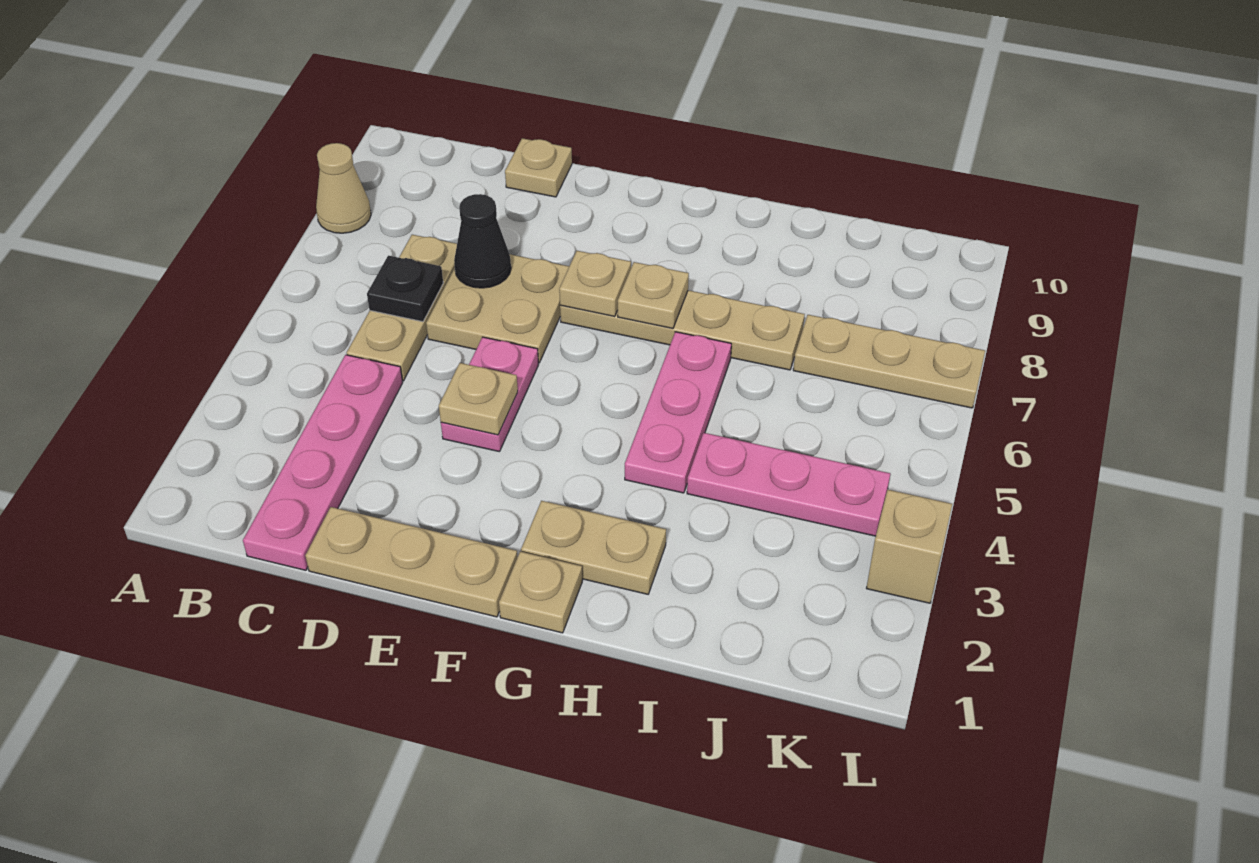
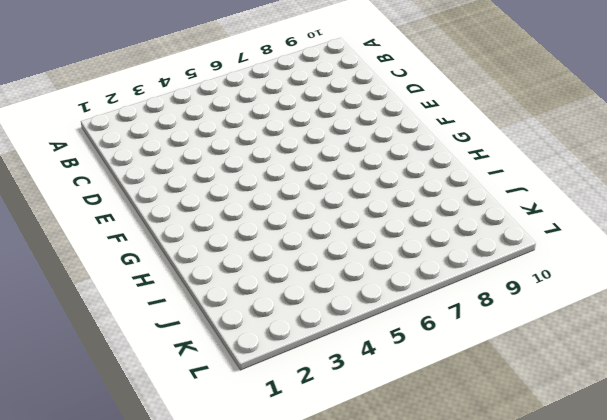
none -> tan cone A8 level 1
none -> pink plate C1:C4 level 1
none -> tan plate C5:C7 level 1

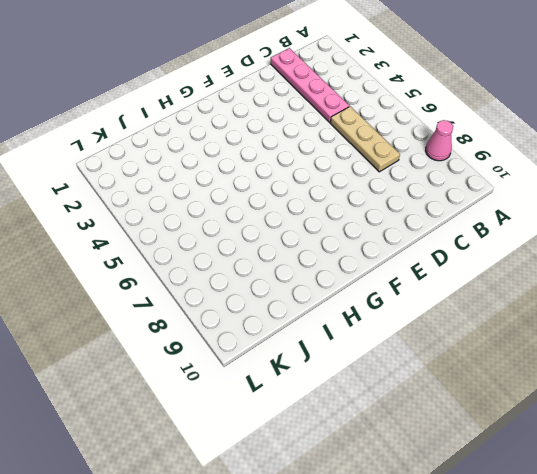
pink cone A8 level 1 -> tan cone A8 level 1
none -> tan plate D1:F1 level 1
none -> tan plate D6:E7 level 1
none -> tan plate D10 level 1

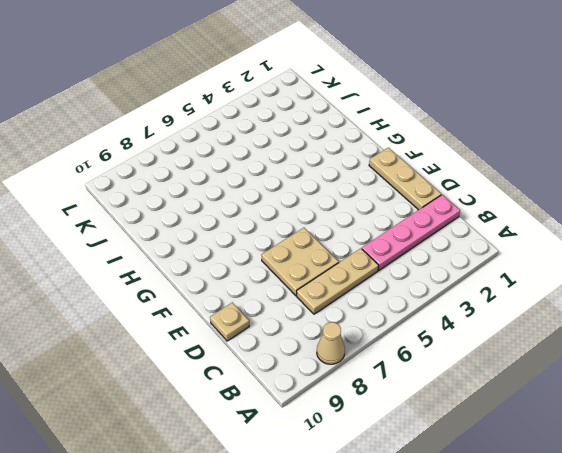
none -> pink plate E4:E5 level 1
none -> tan plate F7:I7 level 1
none -> tan plate G1 level 1

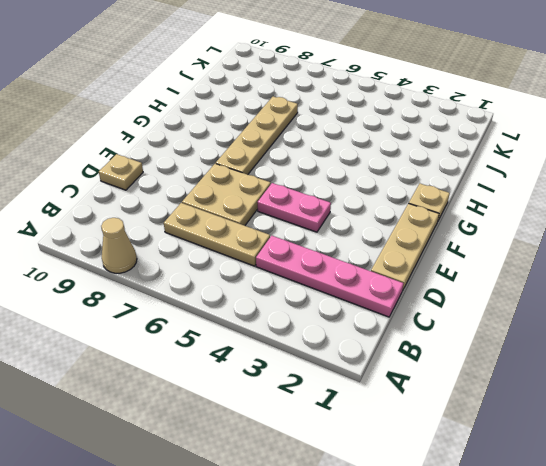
none -> tan plate G2:H2 level 1
none -> pink plate H4:H6 level 1
none -> pink plate I4:K4 level 1

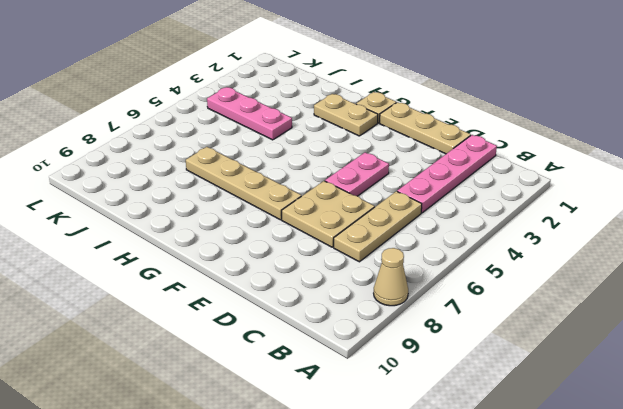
none -> tan plate D10 level 1
none -> pink plate H4:H6 level 1
none -> tan plate J7:L7 level 1

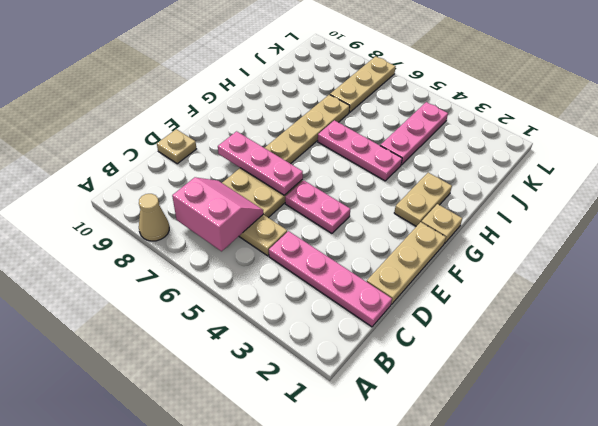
pink slope B6:C7 level 2 top B -> black plate C6 level 2
pink plate E6:E8 level 2 -> none
none -> tan brick L3 level 1
none -> black cone D7 level 2
none -> tan plate E4 level 2

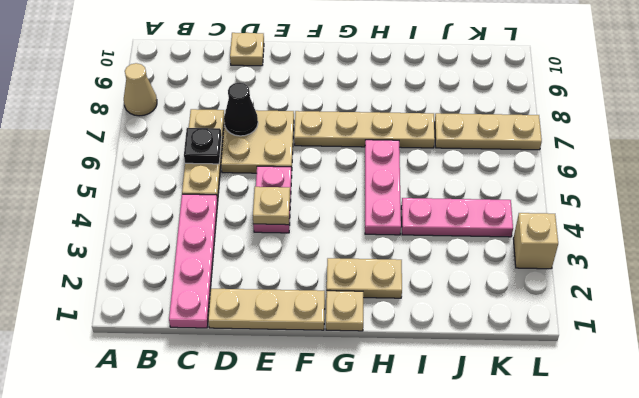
none -> tan plate F7 level 2
none -> tan plate G7 level 2

